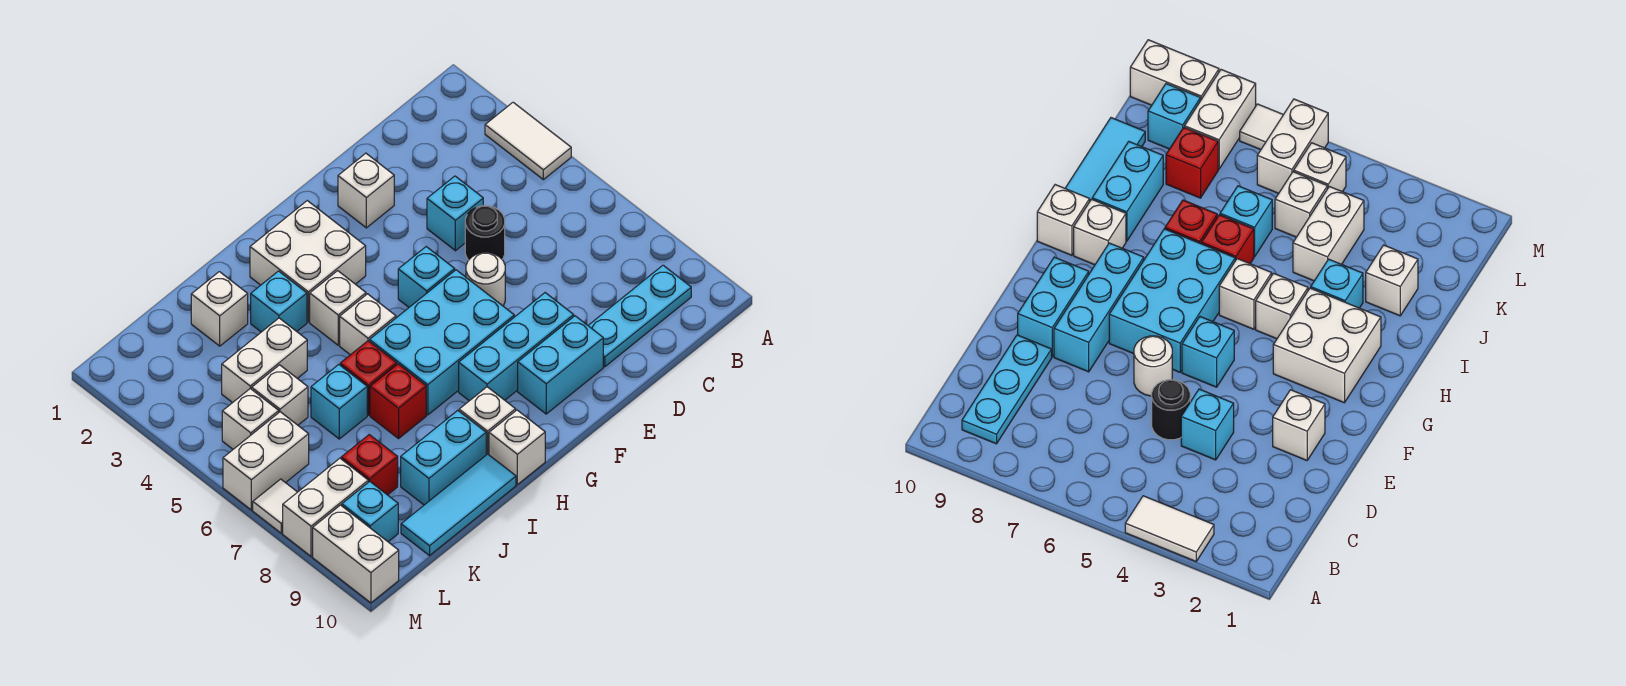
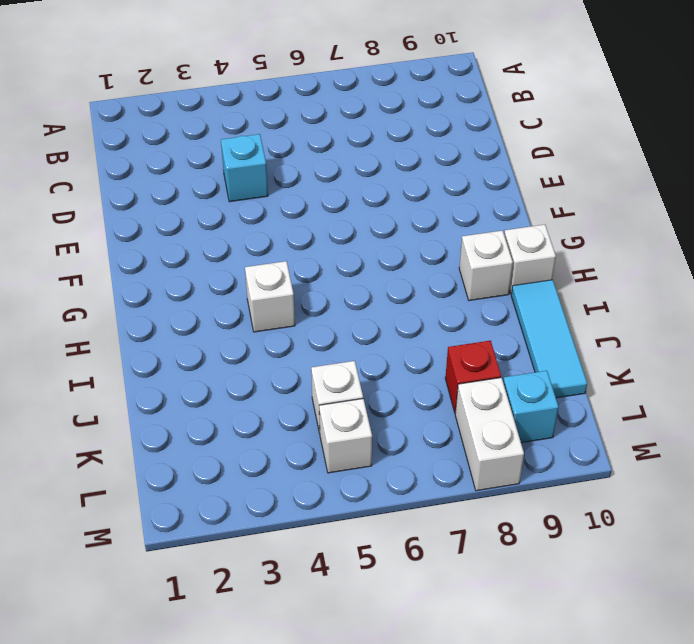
none -> white tile A3:A4 level 1
none -> cyan plate B9:D9 level 1
none -> black round brick D5 level 1
none -> white brick E2 level 1

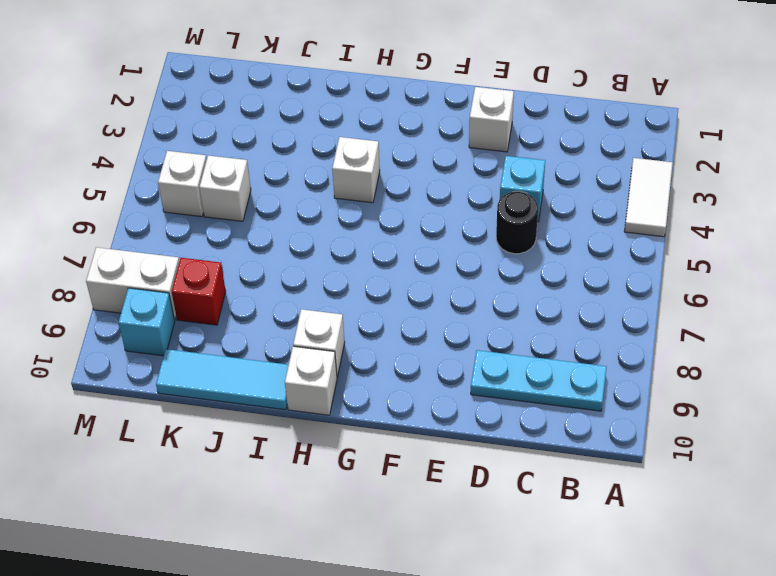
none -> white round brick E6 level 1
none -> cyan brick E8:G8 level 1
none -> cyan brick E9:F9 level 1
none -> cyan brick F5 level 1

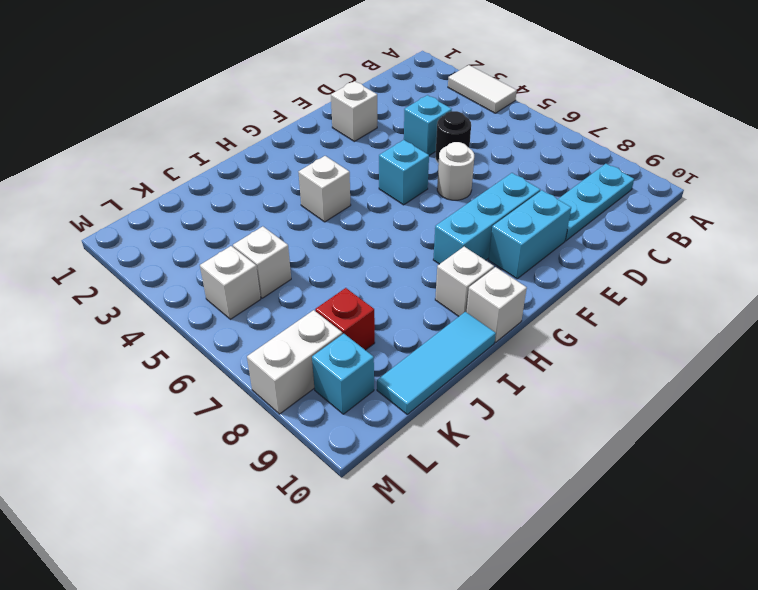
none -> cyan brick F6:H7 level 1
none -> white brick G2:H3 level 1
none -> white brick H5 level 1
none -> cyan brick I3 level 1

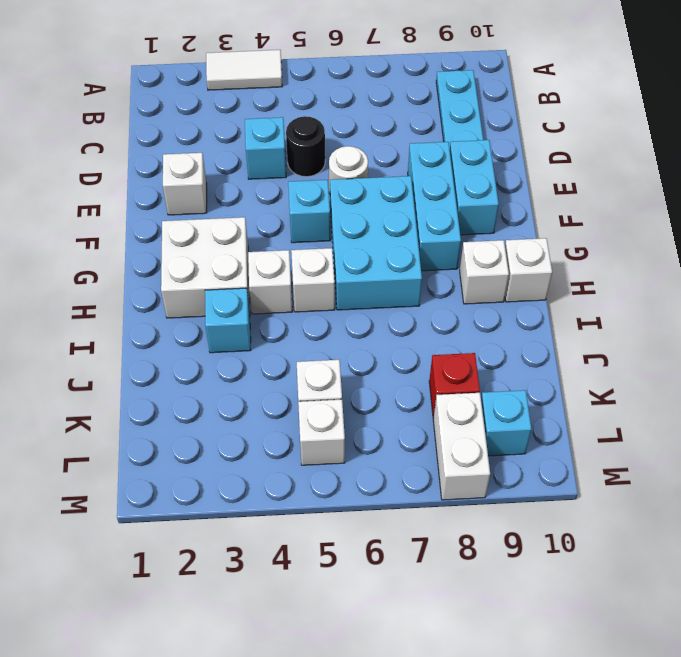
none -> red brick I6 level 1
none -> red brick I7 level 1
none -> cyan brick I9:J9 level 1
none -> cyan tile I10:K10 level 1

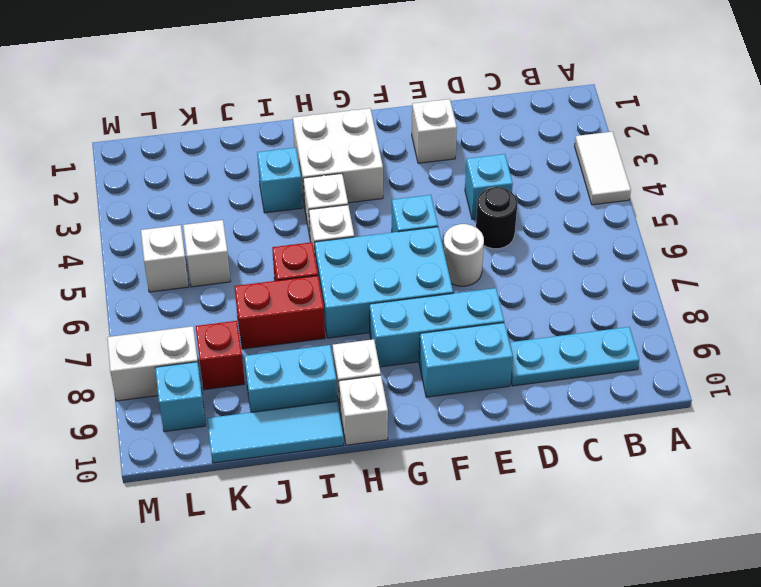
red brick I7:J7 level 1 -> red brick I7 level 1
none -> white brick J2 level 1
none -> white brick J4:K4 level 1
none -> cyan brick J6 level 1
none -> white brick L6:M6 level 1

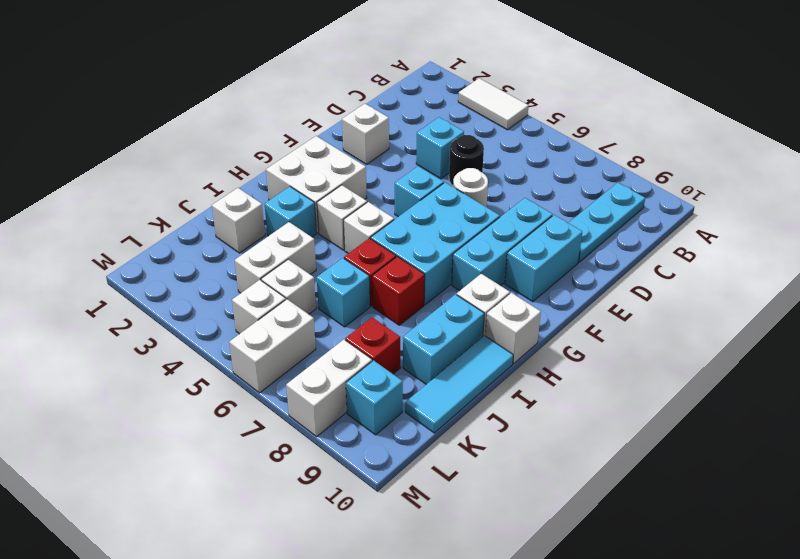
none -> white tile M7 level 1
none -> white brick M9:M10 level 1

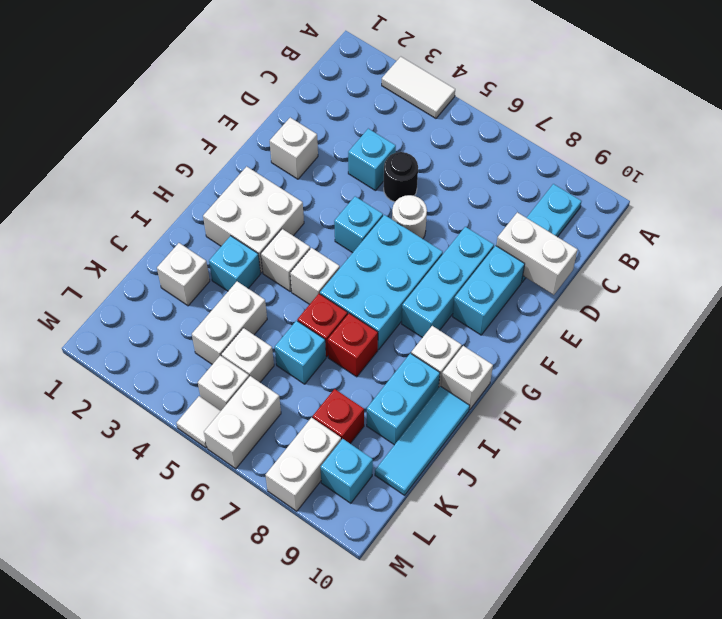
white brick D9:D10 level 2 -> white brick M9:M10 level 1
white tile M5 level 1 -> white tile M7 level 1

